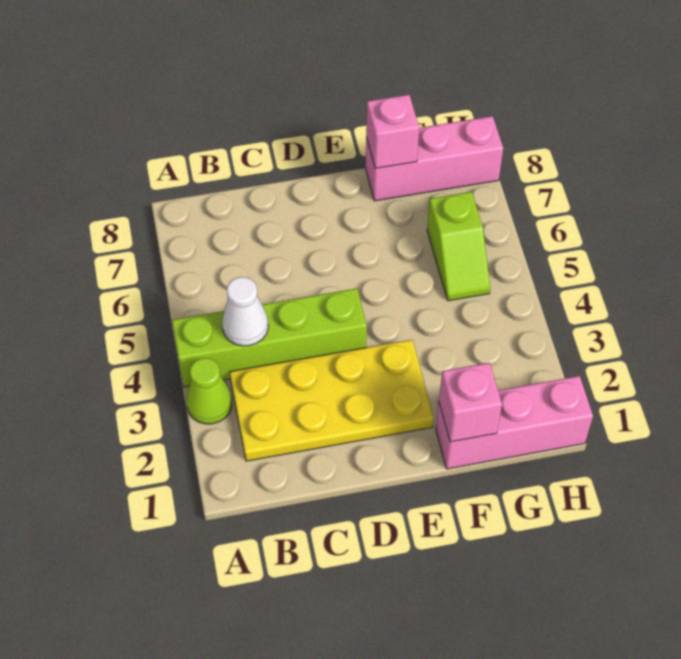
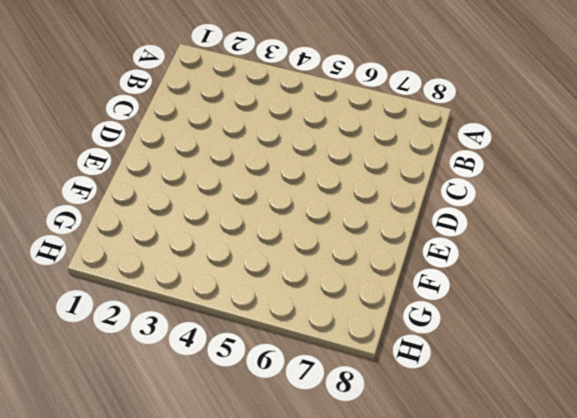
none -> lime cone A3 level 1
none -> lime brick A4:D4 level 1

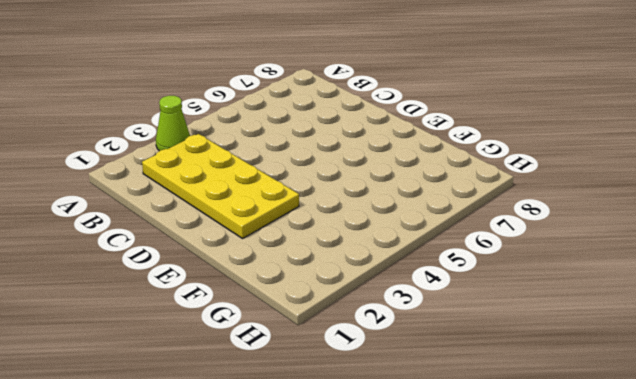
none -> lime brick A4:D4 level 1
none -> pink brick F1:H1 level 1

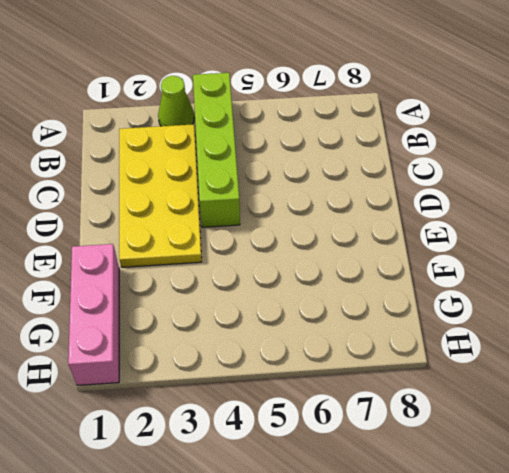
none -> pink brick F8:H8 level 1
none -> lime slope G5:G6 level 1 top 6

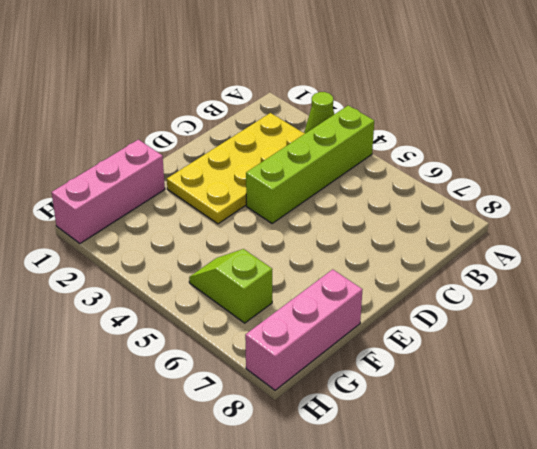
none -> white cone B4 level 2
none -> pink brick F1 level 2

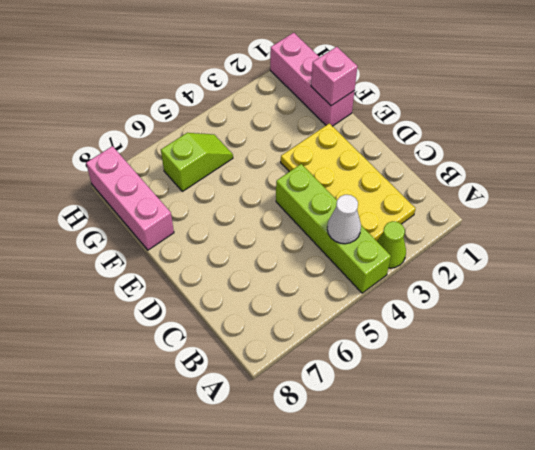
none -> pink brick F8 level 2

